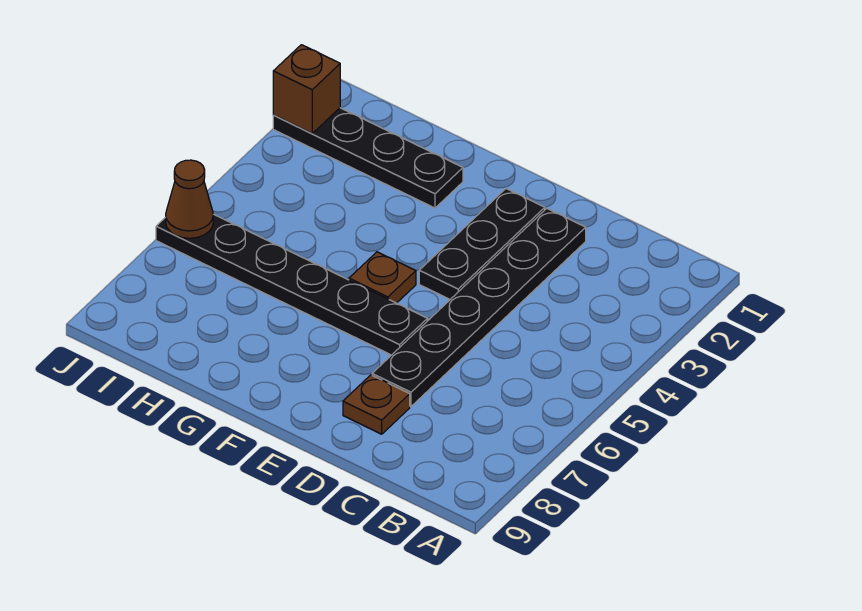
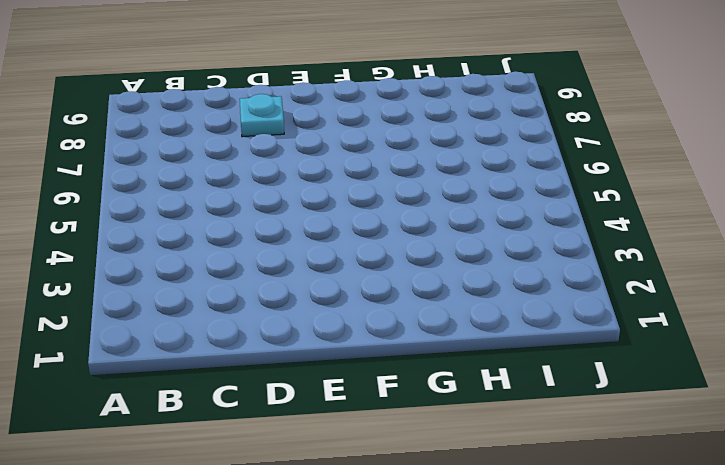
cyan plate D8 level 1 -> brown plate D8 level 1
none -> black plate D2:D7 level 1
none -> black plate E2:E4 level 1

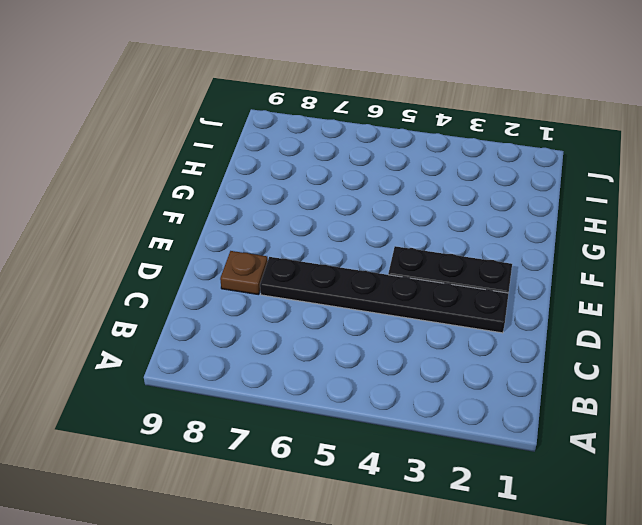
none -> black plate E6:J6 level 1
none -> brown plate F5 level 1

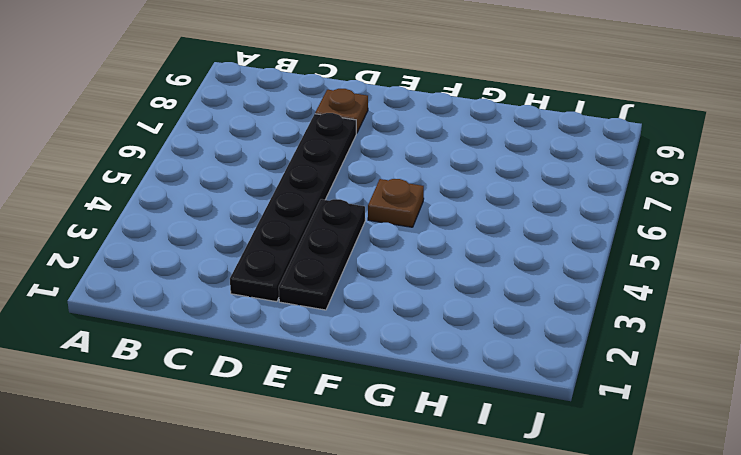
none -> black plate E6:J6 level 1
none -> black plate G2:J2 level 1

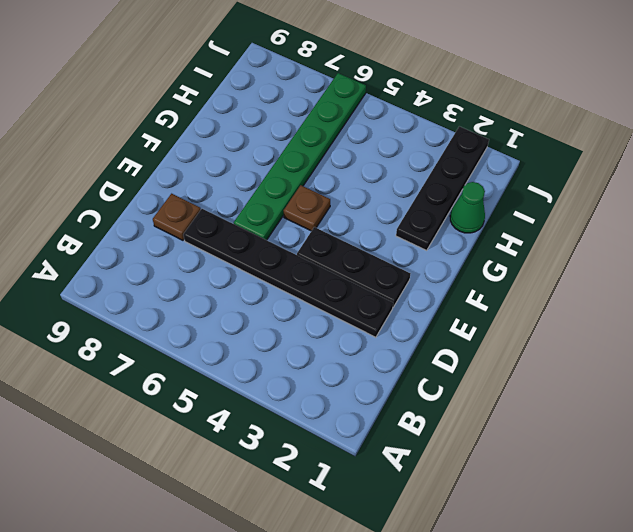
green plate E6:J6 level 1 -> black plate E6:J6 level 1
green cone H1 level 1 -> none
none -> brown brick J2 level 2
none -> brown cone J6 level 2

